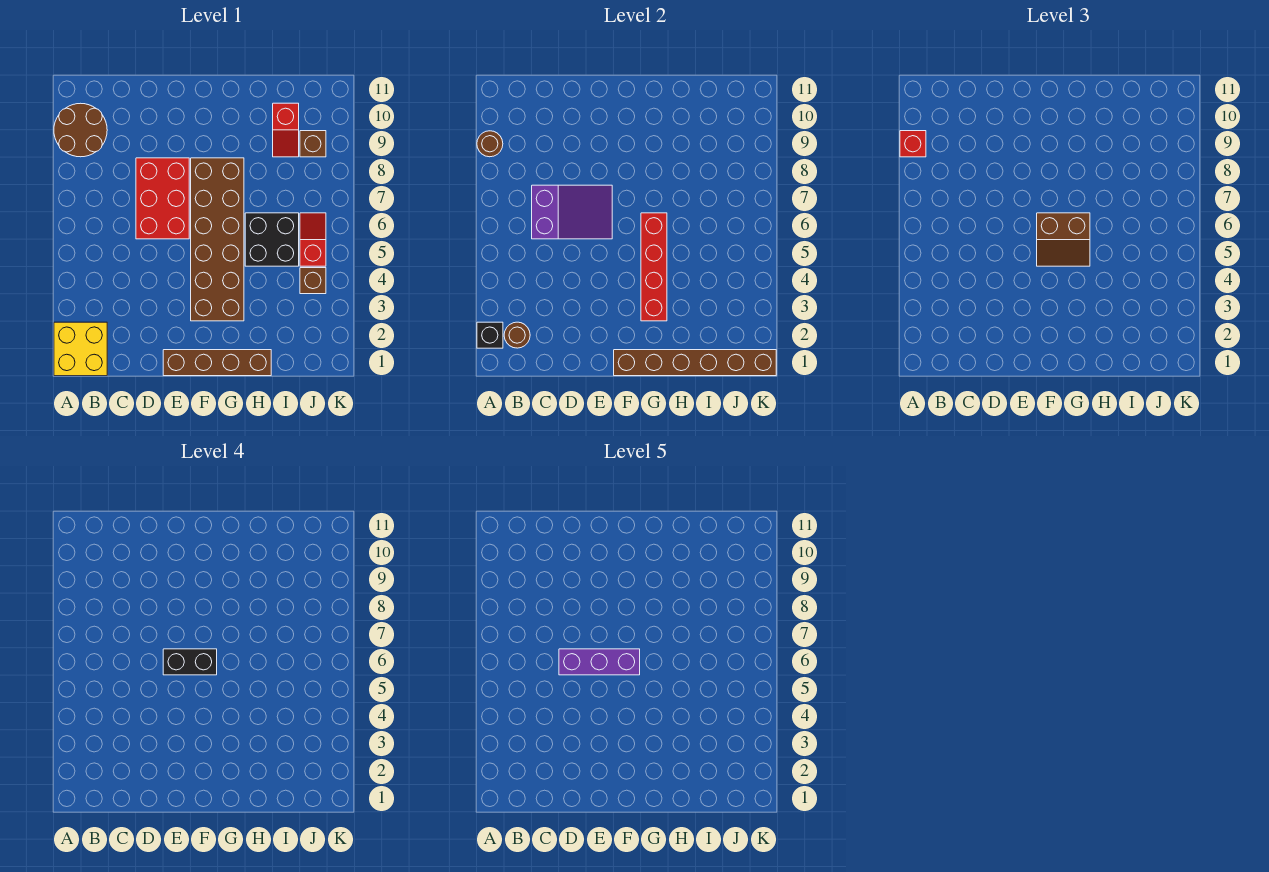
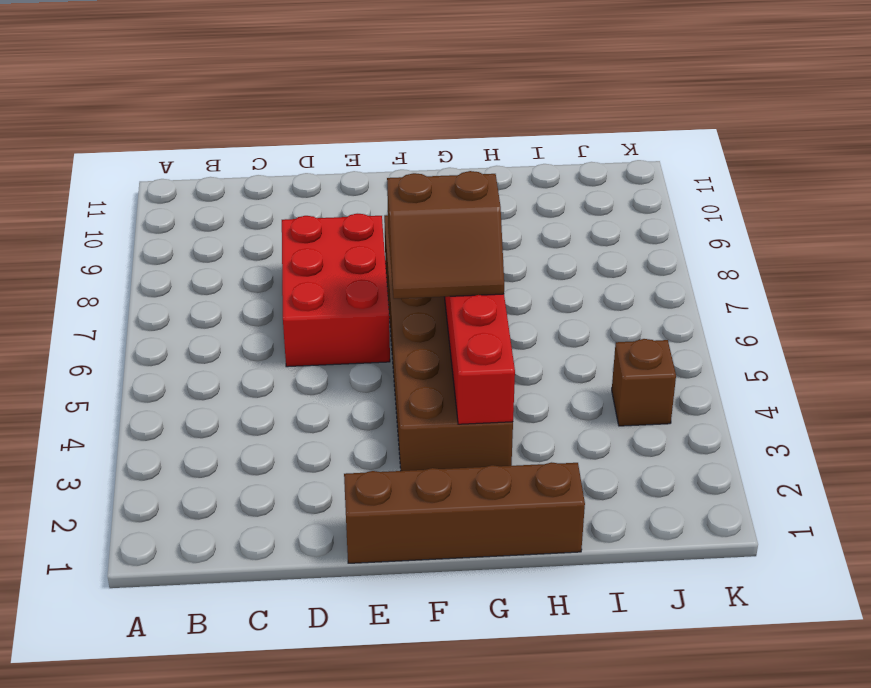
none -> yellow brick A1:B2 level 1
none -> brown round brick A9:B10 level 1
none -> black brick H5:I6 level 1

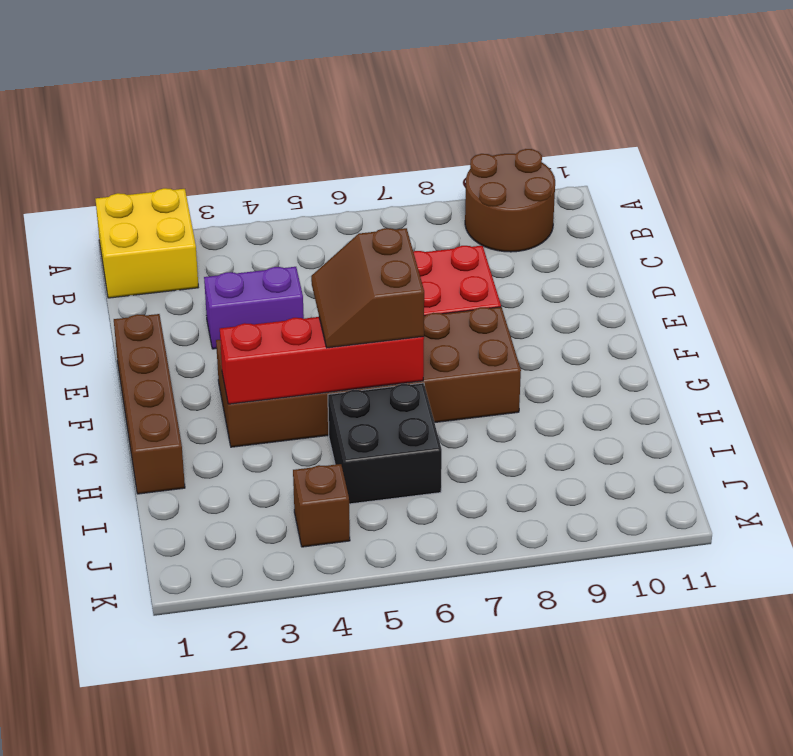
purple brick D3:D4 level 1 -> none
none -> red slope I9:I10 level 1 top 10
none -> red slope J5:J6 level 1 top 5
none -> brown brick J9 level 1

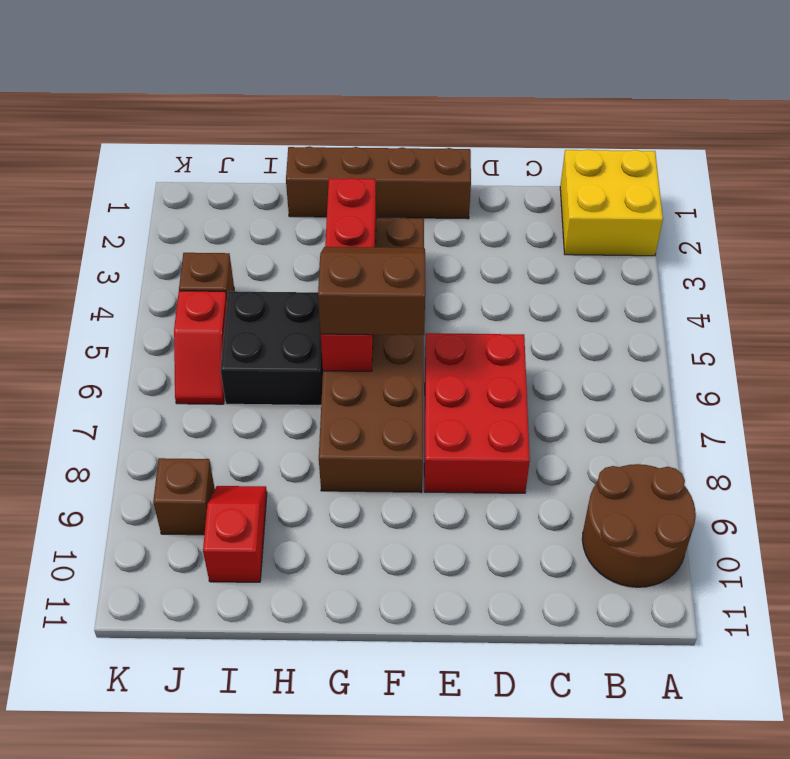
none -> black brick A2 level 2
none -> brown round brick A9 level 2
none -> brown round brick B2 level 2

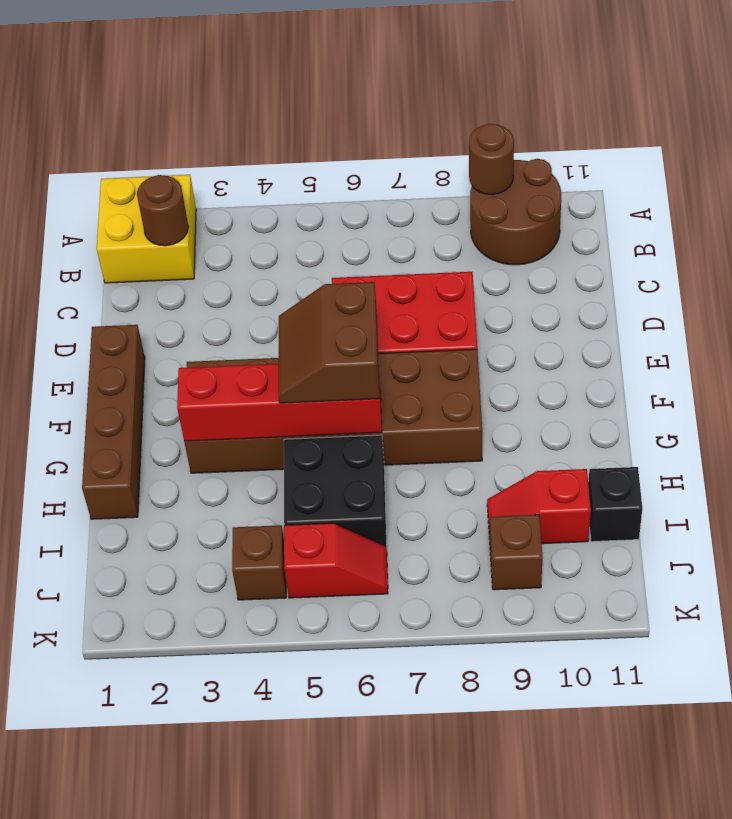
black brick I11 level 1 -> black brick A2 level 2
none -> purple slope C6:E7 level 2 top C
none -> brown brick F1:K1 level 2
none -> red brick A9 level 3

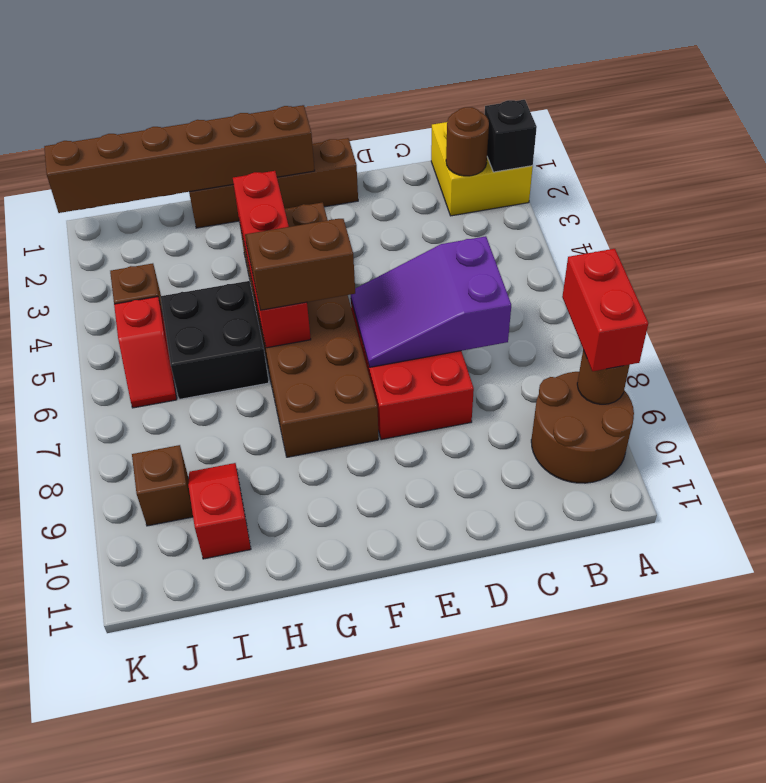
red brick A8:A9 level 3 -> red brick A9 level 3
none -> black brick E6:F6 level 4
none -> purple brick D6:F6 level 5

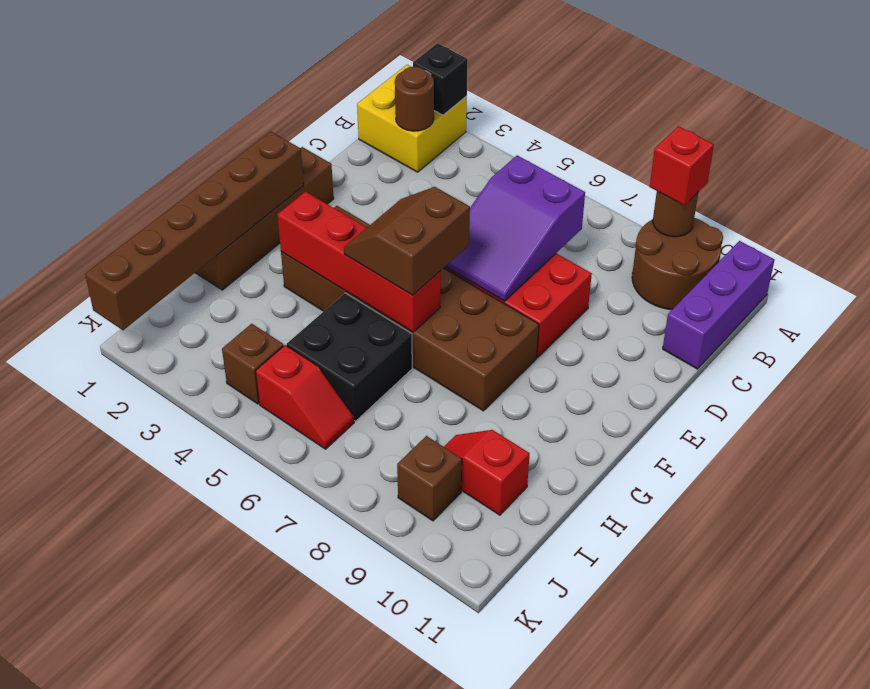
purple brick A11:C11 level 1 -> purple brick D6:F6 level 5
none -> black brick E6:F6 level 4

